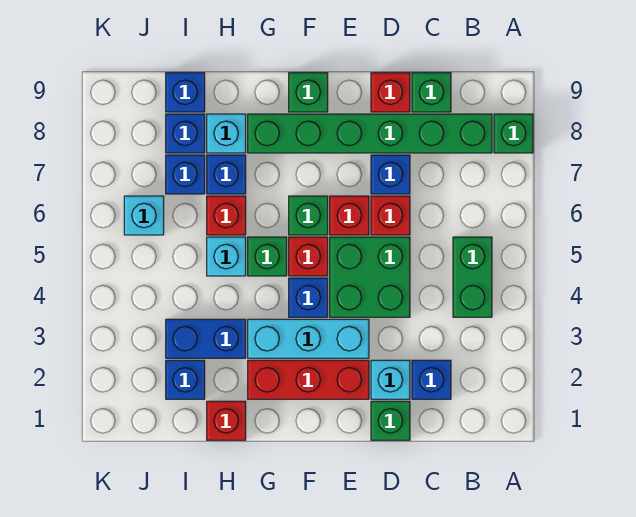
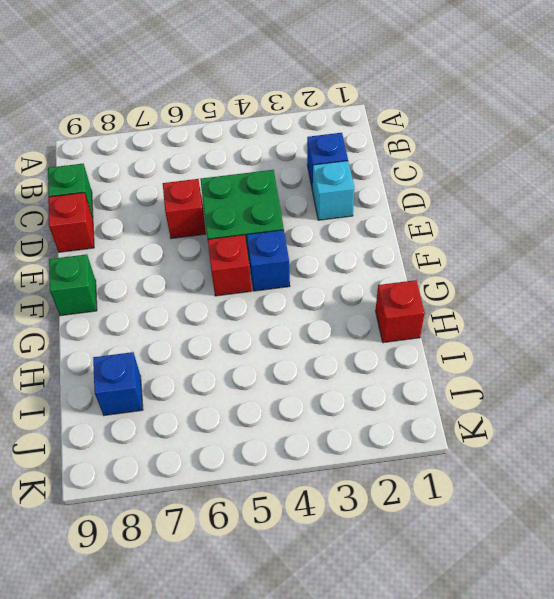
none -> green brick A8 level 1
none -> green brick B4:B5 level 1
none -> green brick B8:G8 level 1
none -> green brick D1 level 1

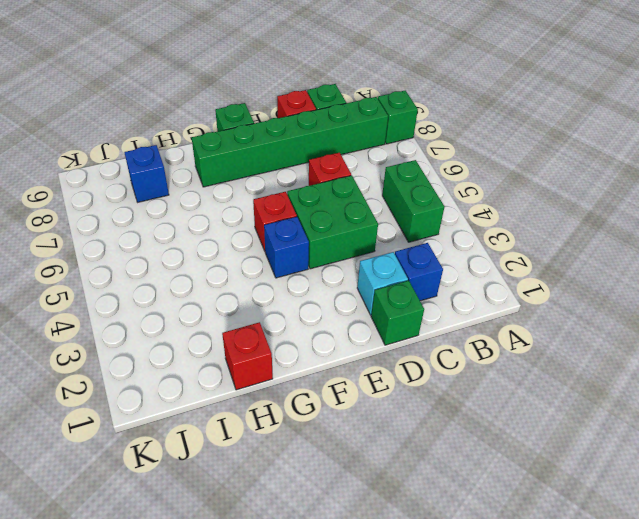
none -> blue brick D7 level 1
none -> red brick E2:G2 level 1
none -> cyan brick E3:G3 level 1
none -> red brick E6 level 1

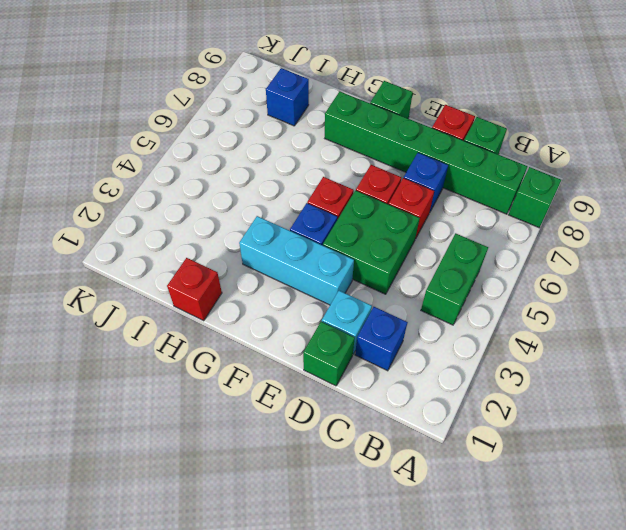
none -> red brick E2:G2 level 1
none -> green brick F6 level 1
none -> green brick G5 level 1
none -> blue brick H3:I3 level 1

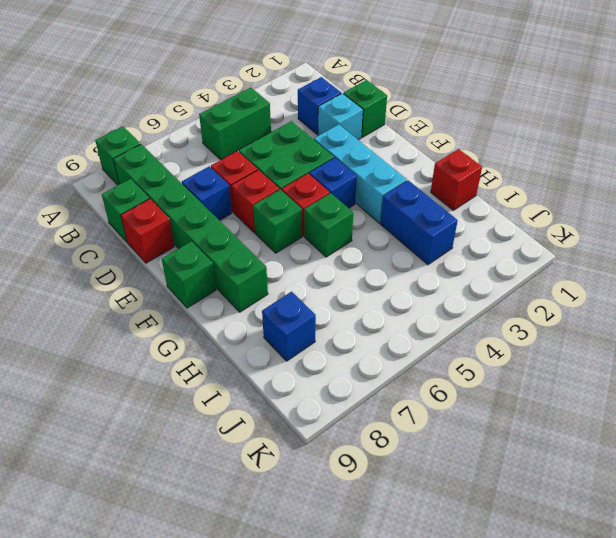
none -> red brick E2:G2 level 1
none -> cyan brick H5 level 1
none -> red brick H6 level 1
none -> blue brick H7 level 1

